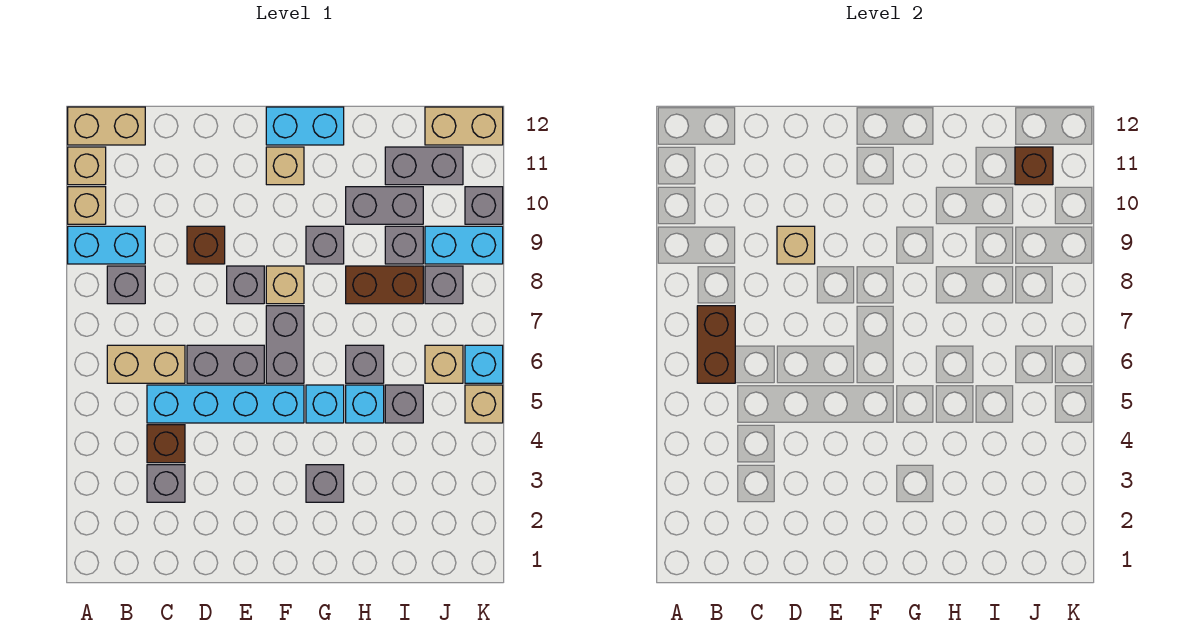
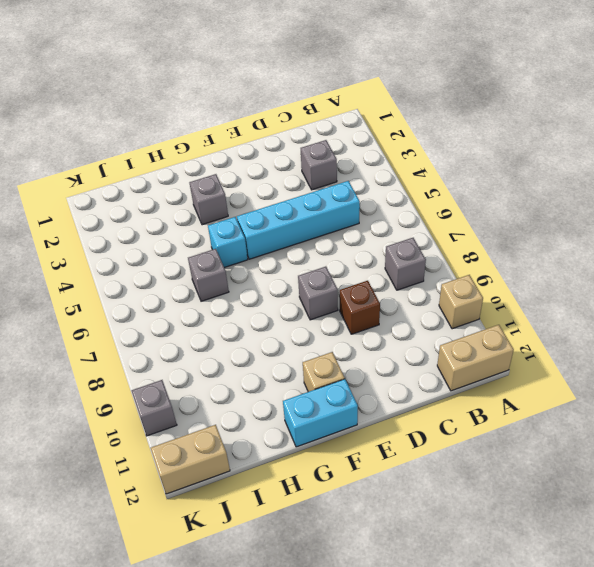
none -> cyan brick A9:B9 level 1
none -> tan brick A11 level 1
none -> tan brick B6:C6 level 1
none -> brown brick C4 level 1

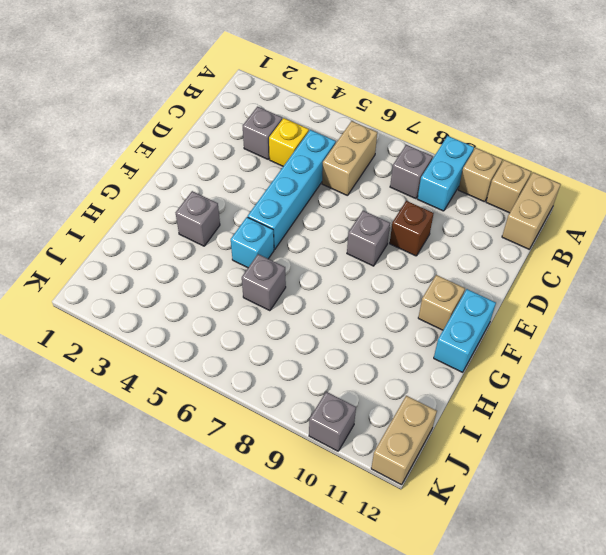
yellow brick C4 level 1 -> brown brick C4 level 1
none -> grey brick D6:E6 level 1
none -> grey brick F6:F7 level 1
none -> tan brick F8 level 1
none -> grey brick G9 level 1

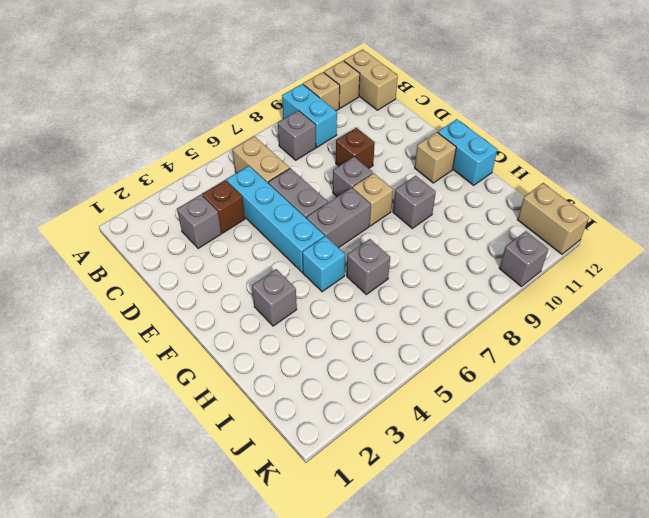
none -> cyan brick H5 level 1
none -> brown brick H8:I8 level 1
none -> grey brick H10:I10 level 1
none -> grey brick I5 level 1

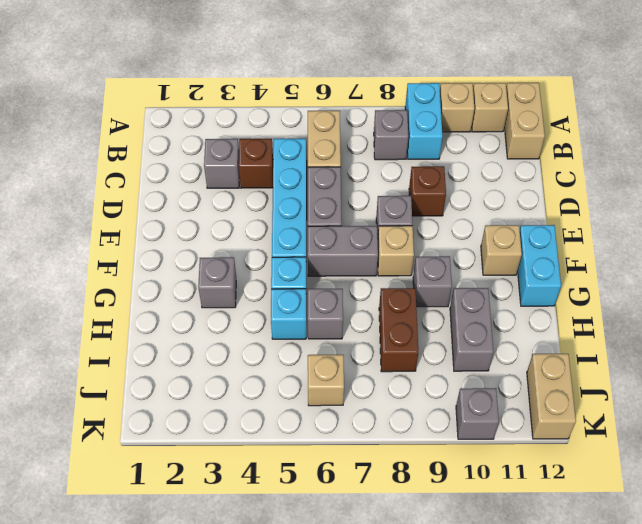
none -> grey brick I5 level 1
none -> grey brick I9 level 1
none -> grey brick I11:J11 level 1
none -> grey brick J8 level 1

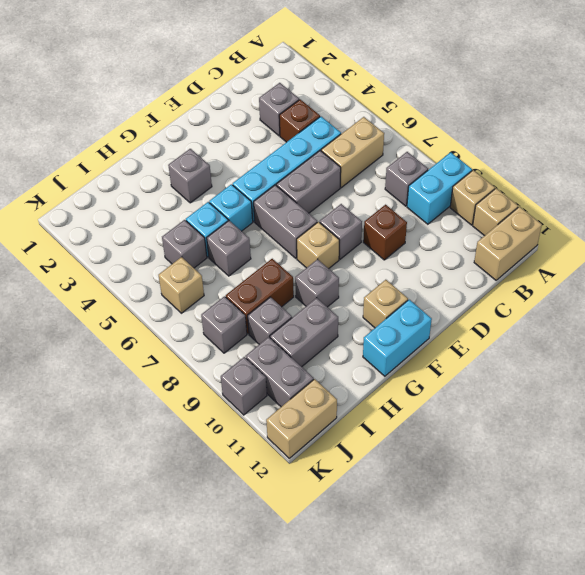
grey brick J10:J11 level 1 -> grey brick I11:J11 level 1
none -> cyan brick J9:K9 level 1
none -> tan brick K5 level 1
none -> cyan brick K6 level 1
none -> brown brick B6:B7 level 2

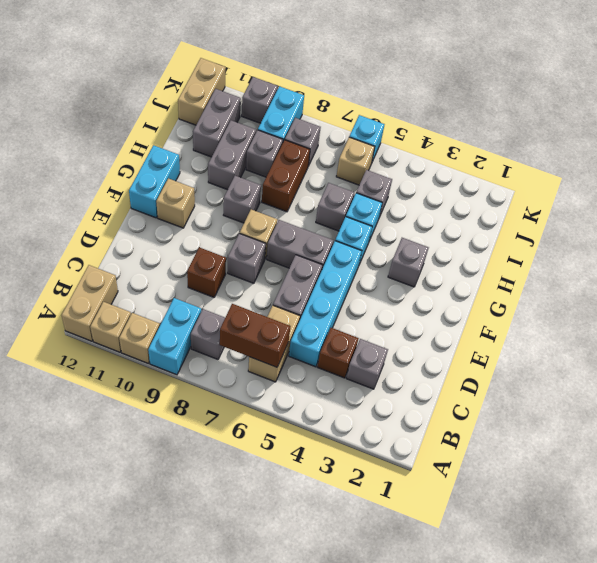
none -> tan brick K5 level 1
none -> tan brick D9 level 2
none -> brown brick J11 level 2

